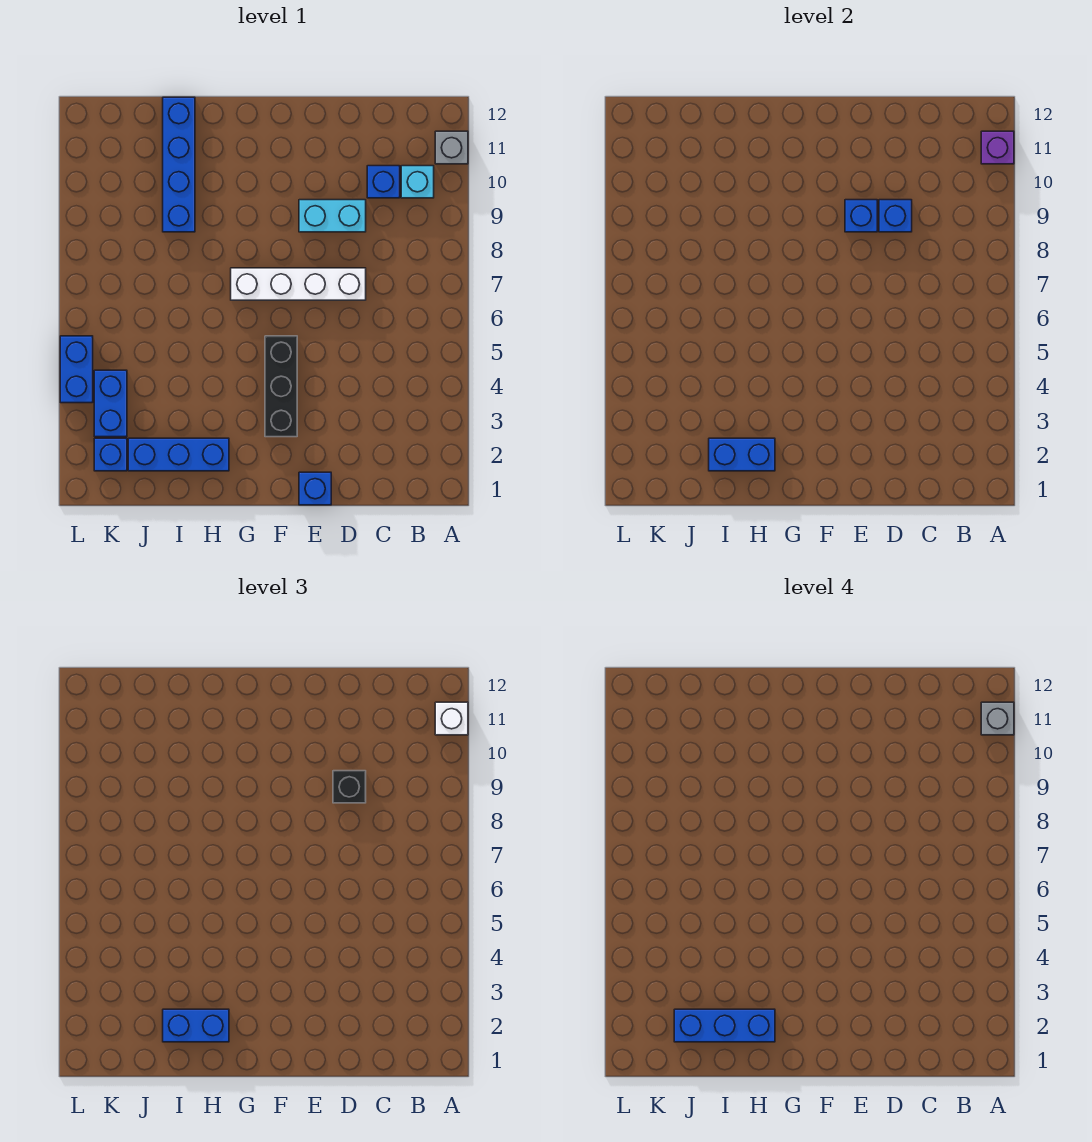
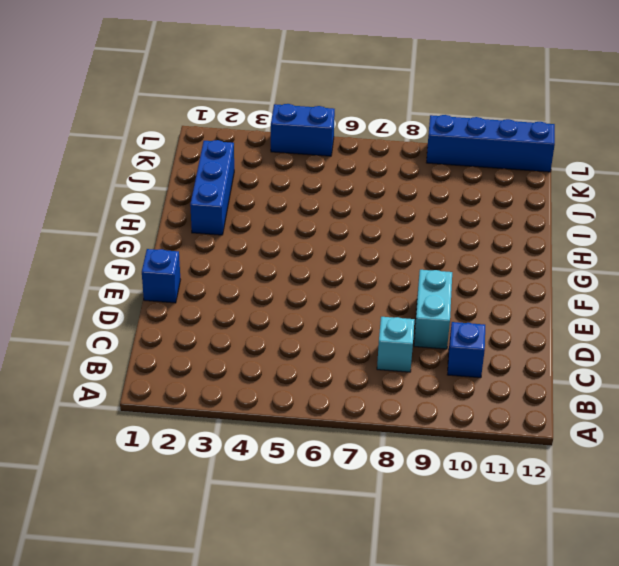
cyan brick C8 level 1 -> cyan brick B10 level 1
blue brick L9:L12 level 1 -> blue brick I9:I12 level 1
none -> grey brick A11 level 1
none -> white brick D7:G7 level 1
none -> black brick F3:F5 level 1

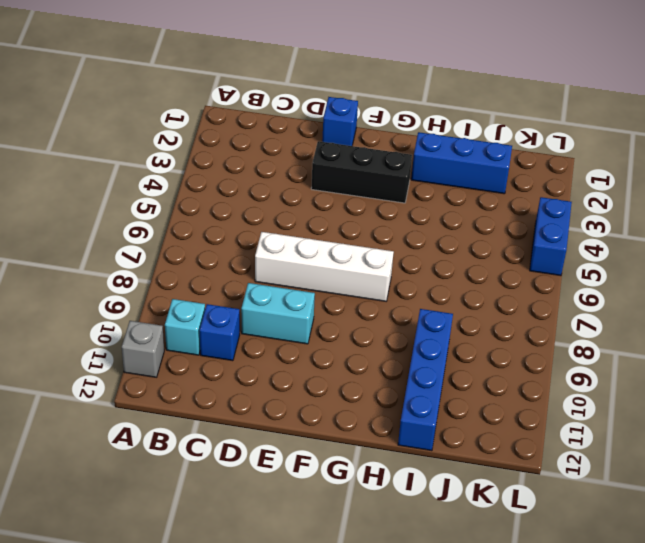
black brick E3:G3 level 1 -> black brick F3:F5 level 1
none -> blue brick K2 level 1
none -> blue brick K3:K4 level 1
none -> purple brick A11 level 2

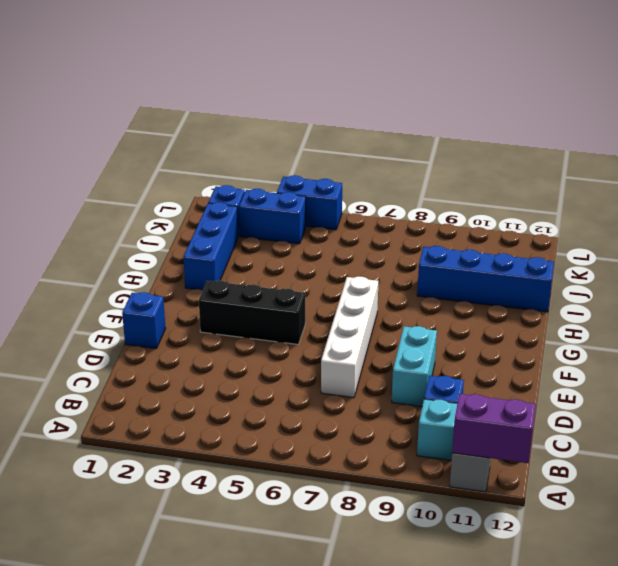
purple brick A11:A12 level 2 -> purple brick A11 level 2
none -> blue brick D9 level 2
none -> blue brick E9 level 2
none -> blue brick H2:I2 level 2

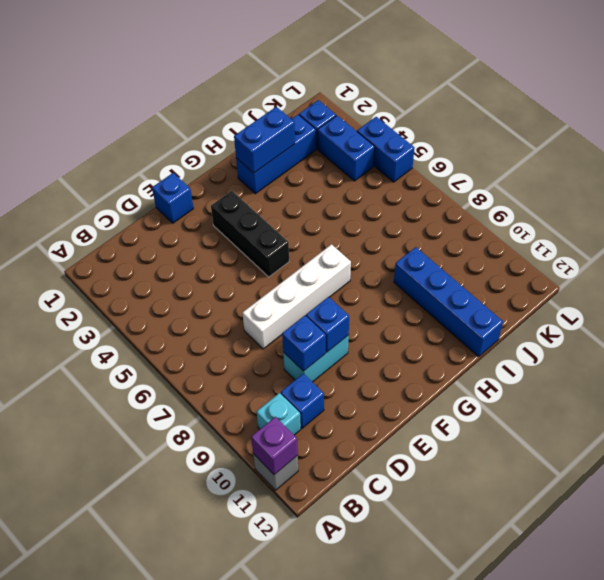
none -> white brick A11 level 3
none -> black brick D9 level 3
none -> blue brick H2:I2 level 3

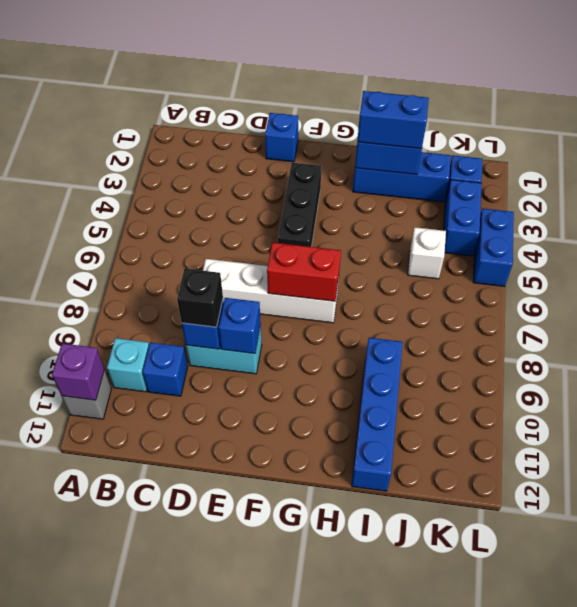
red brick F7:G7 level 2 -> none
white brick J5 level 1 -> white brick A11 level 3
none -> grey brick A11 level 4
none -> blue brick H2:J2 level 4

